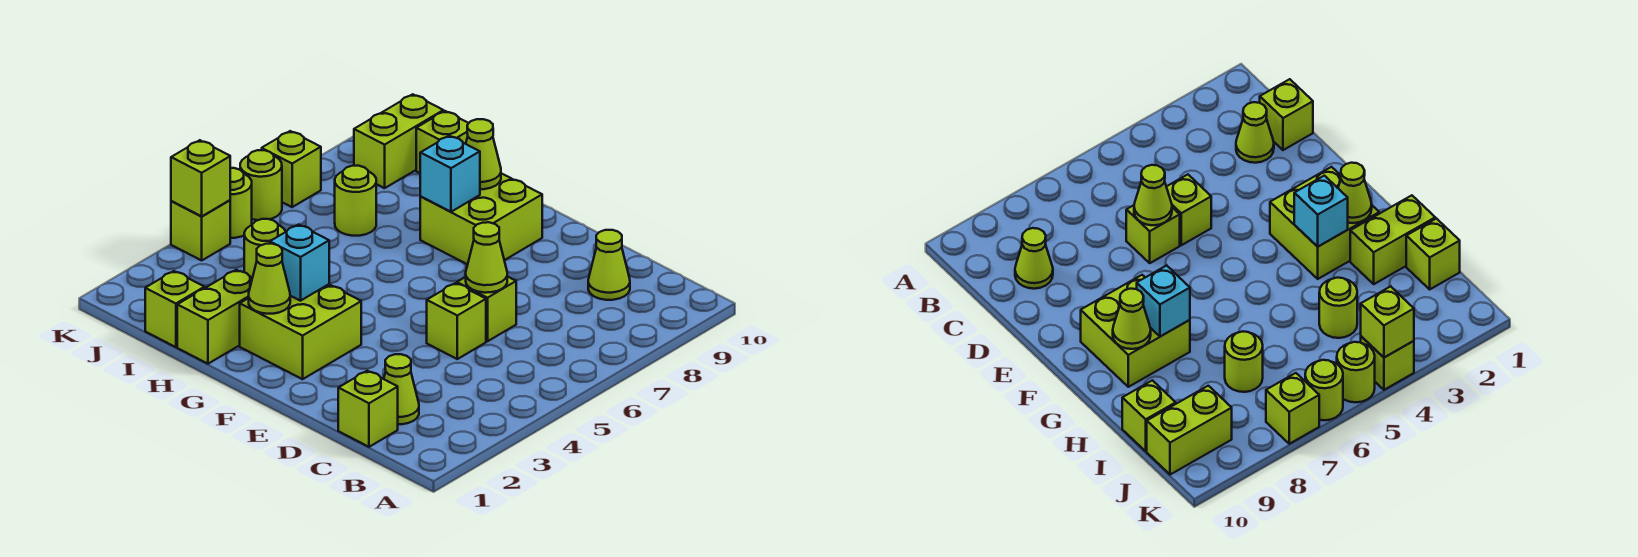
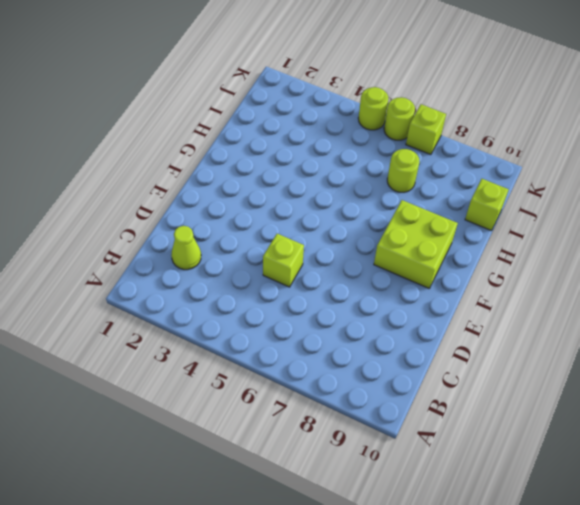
none -> lime brick C1 level 1
none -> lime cone C9 level 1
none -> lime brick D6 level 1

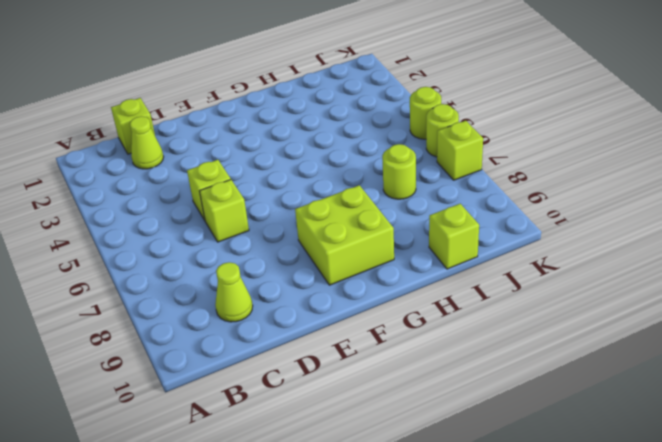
none -> lime brick F2:G3 level 1
none -> lime brick H1:H2 level 1
none -> lime brick I1 level 1

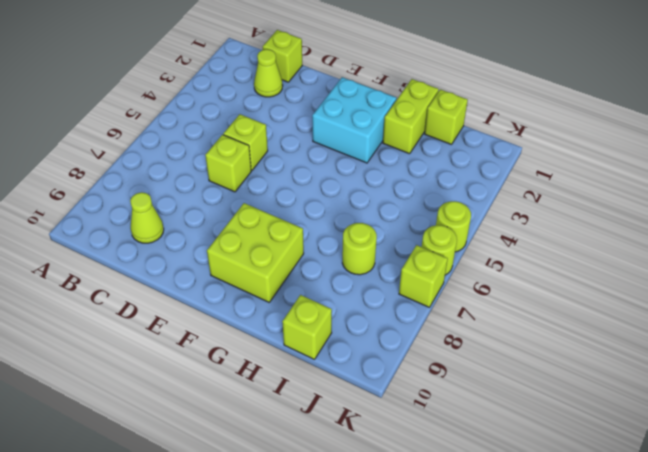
cyan brick F2:G3 level 1 -> lime brick F2:G3 level 1
none -> lime round brick I4 level 1
none -> lime brick J9:J10 level 1
none -> lime brick K4 level 1

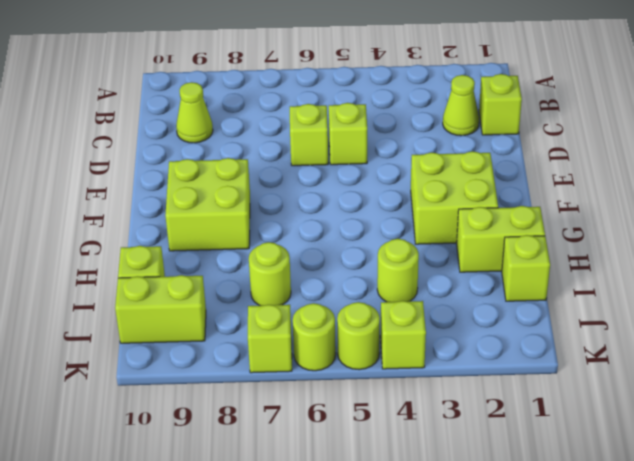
none -> lime cone D6 level 2
none -> lime cone G2 level 2
none -> cyan brick G3 level 2

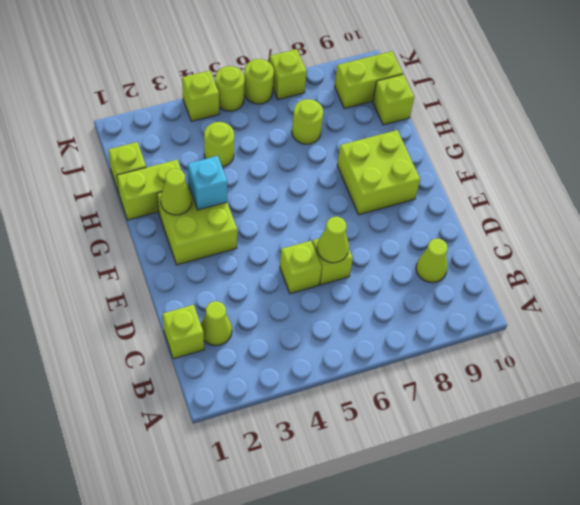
none -> cyan brick G8 level 2
none -> lime cone G9 level 2
none -> lime brick K4 level 2

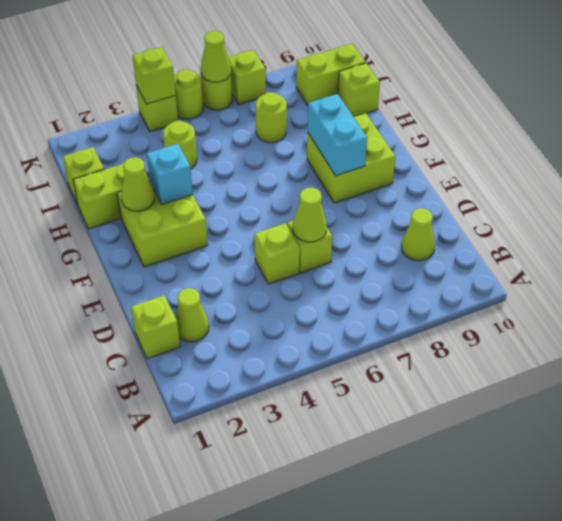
cyan brick F8:G8 level 2 -> cyan brick G8 level 2
lime cone K6 level 2 -> lime cone G9 level 2

